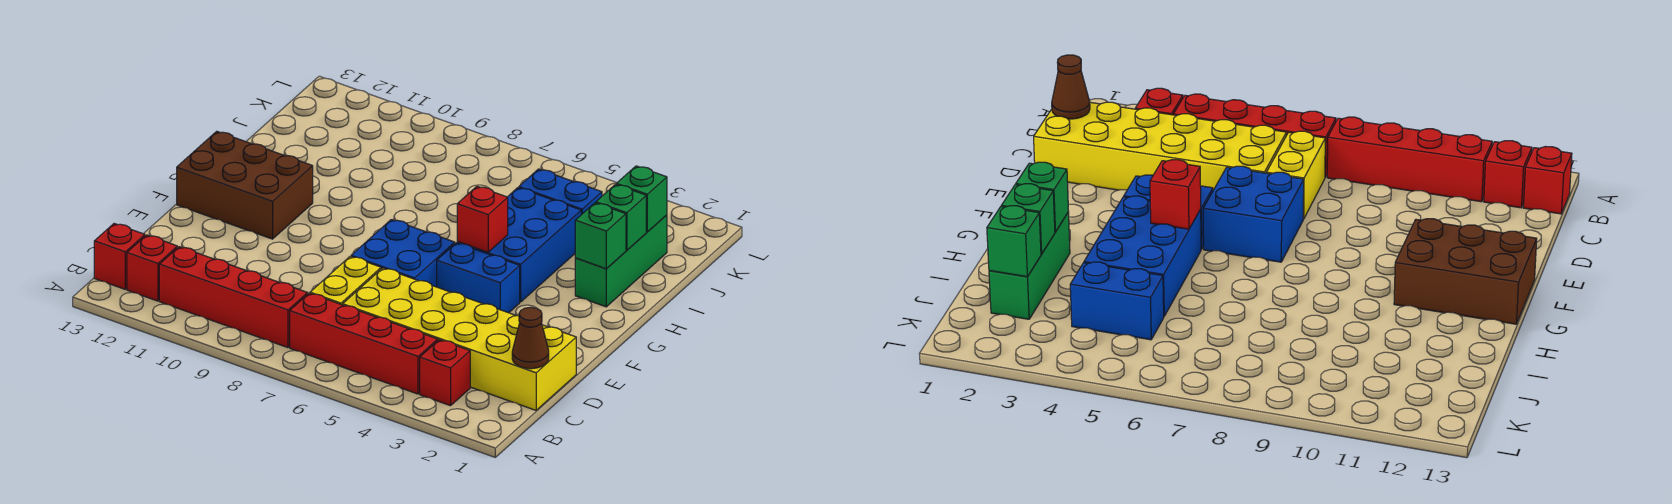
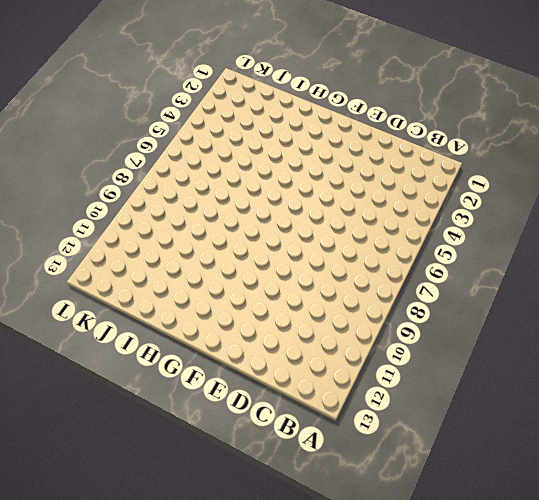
none -> red brick B3 level 1
none -> red brick B4:B7 level 1
none -> red brick B8:B11 level 1

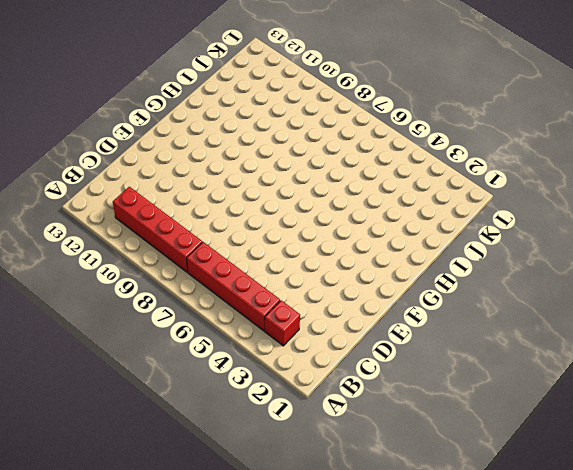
none -> red brick B12 level 1
none -> red brick B13 level 1
none -> yellow brick C1:D6 level 1

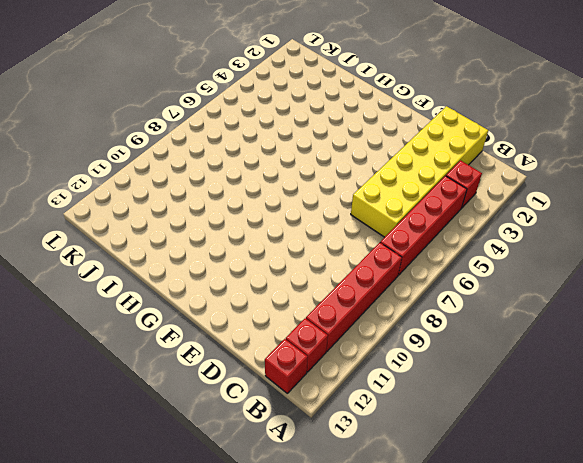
none -> yellow brick C7:D7 level 1
none -> blue brick E6:F7 level 1
none -> blue brick F4:F5 level 1

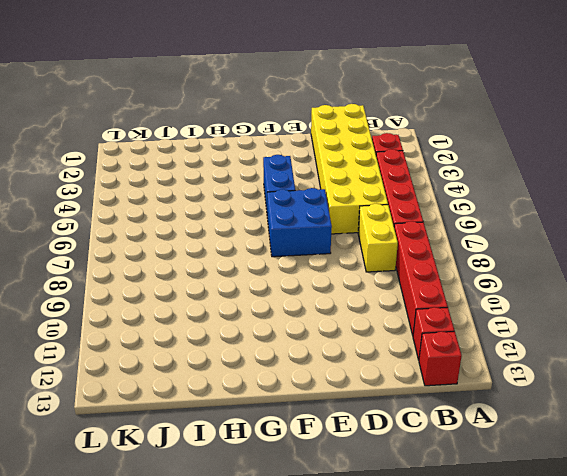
yellow brick C7:C8 level 1 -> yellow brick C7:D7 level 1
none -> brown brick F11:G13 level 1
none -> blue brick G4:I5 level 1
none -> green brick H2:J2 level 1

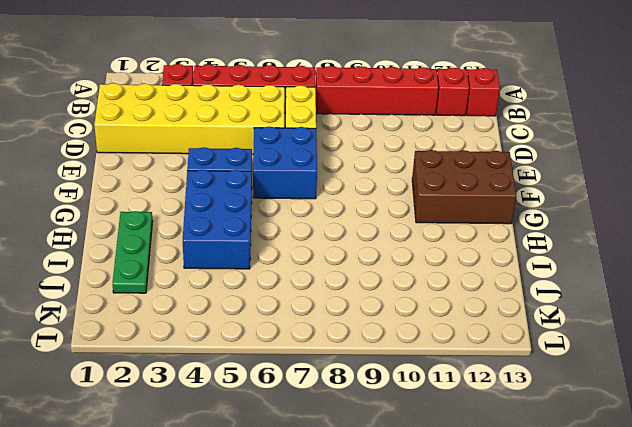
green plate H2:J2 level 1 -> green brick H2:J2 level 1
none -> blue brick J4:J5 level 1
none -> brown cone C1 level 2
none -> red brick G5 level 2

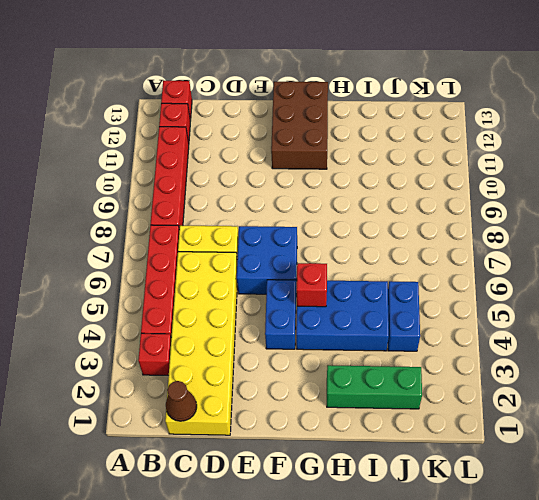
none -> green brick H2 level 2
none -> green brick I2 level 2
none -> green brick J2 level 2

